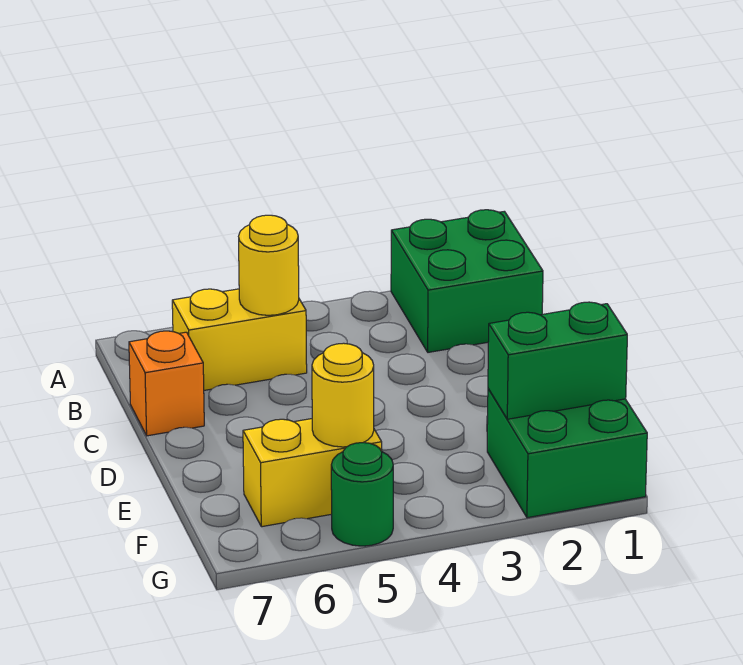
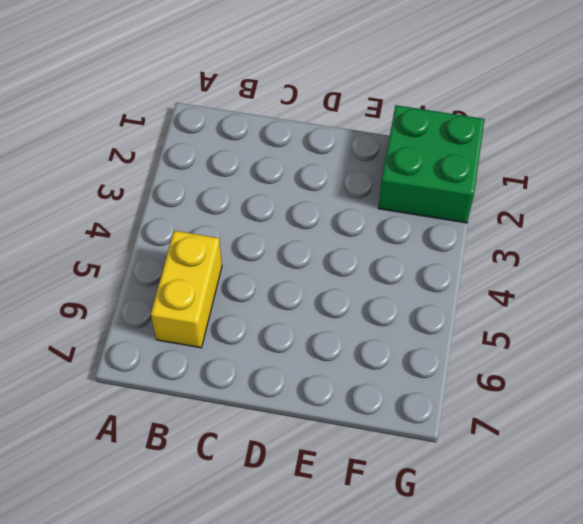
none -> green brick A1:B2 level 1
none -> orange brick C7 level 1

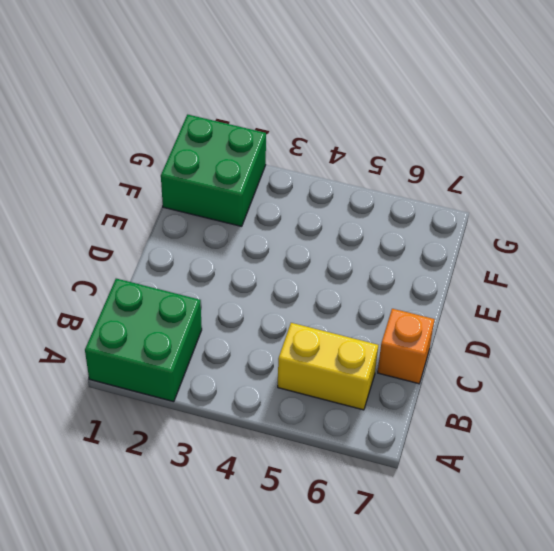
none -> yellow brick F5:F6 level 1
none -> green round brick G5 level 1

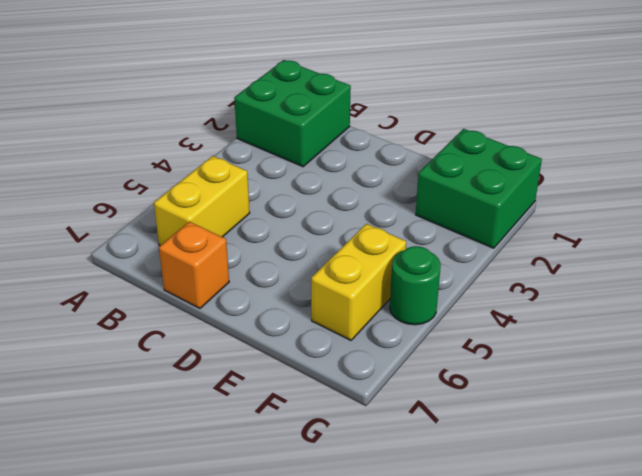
none -> yellow round brick B5 level 2
none -> green brick F1:F2 level 2

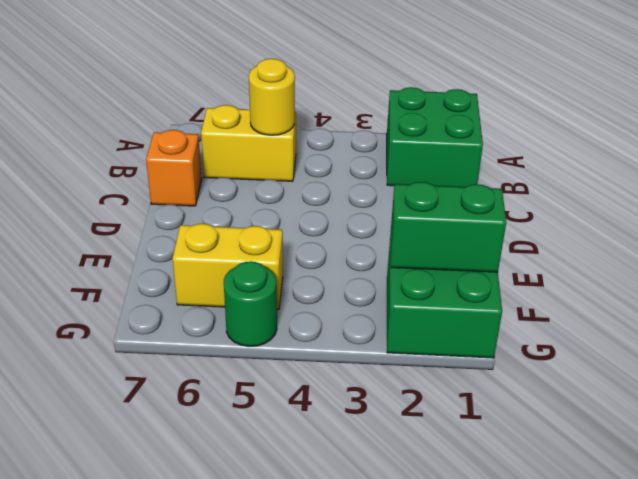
none -> yellow round brick F5 level 2

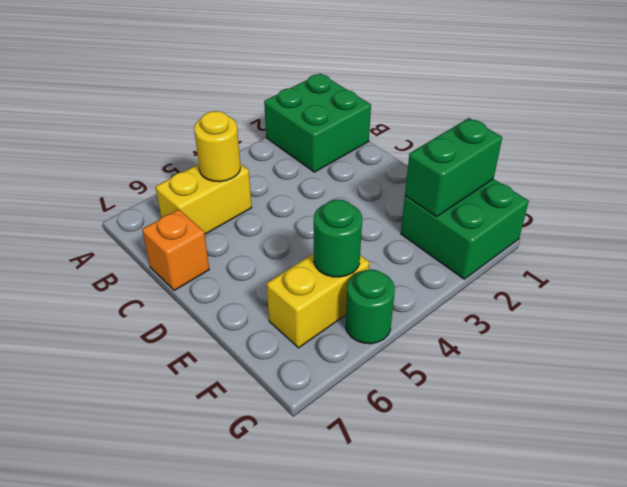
green round brick F5 level 2 -> yellow round brick F5 level 2

